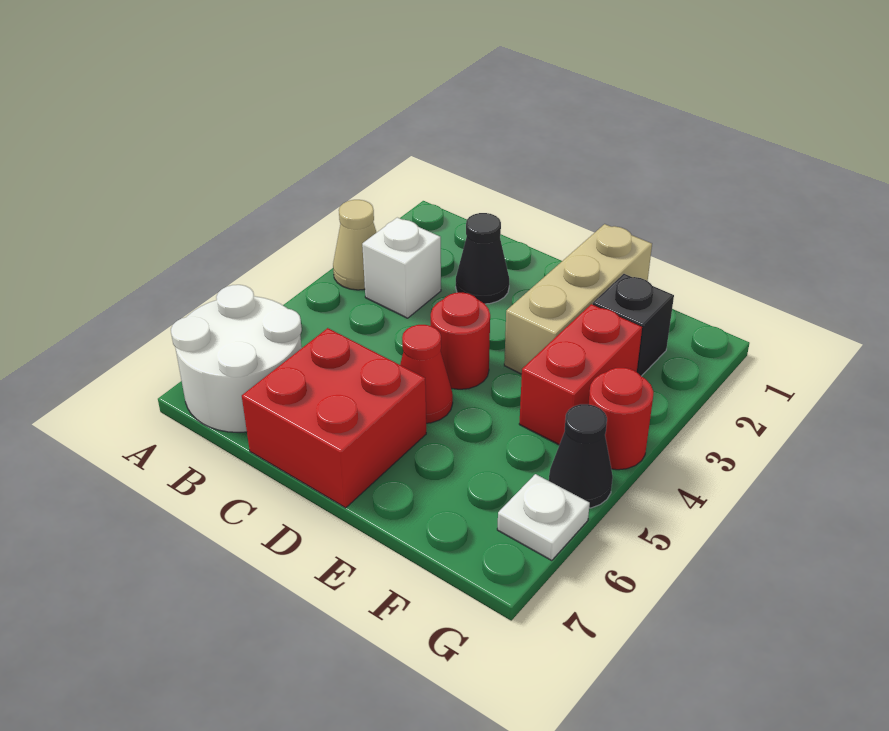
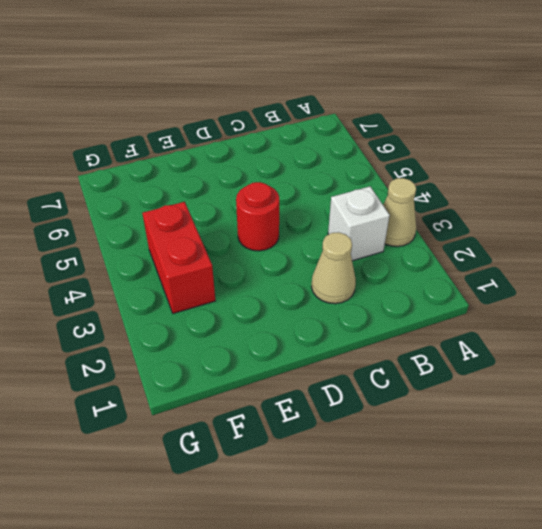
tan cone C2 level 1 -> black cone C2 level 1
none -> white round brick A6:B7 level 1
none -> red brick C6:D7 level 1
none -> red cone D5 level 1

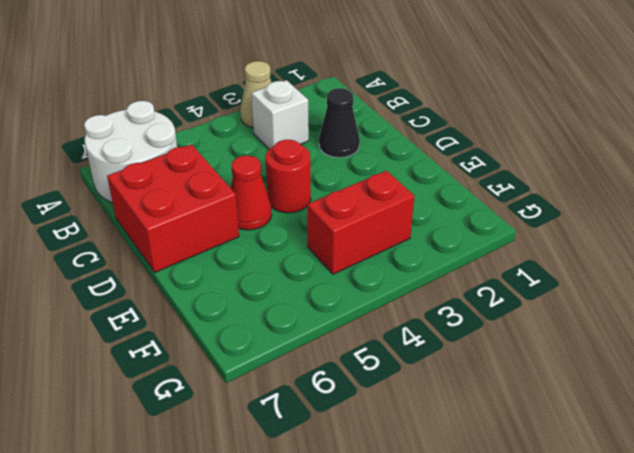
none -> tan brick E1:E3 level 1
none -> black brick F2 level 1
none -> red round brick G4 level 1

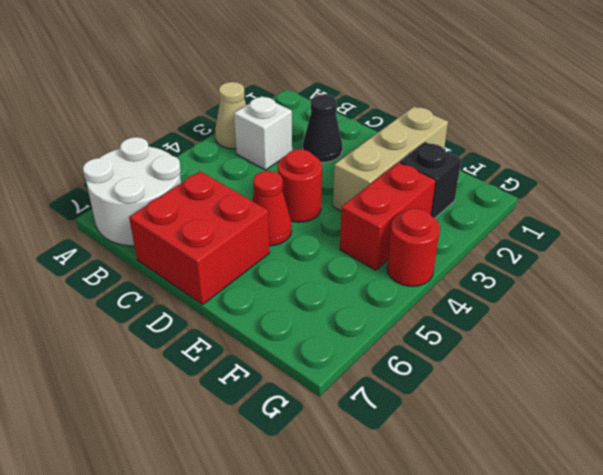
none -> black cone G5 level 1
none -> white plate G6 level 1

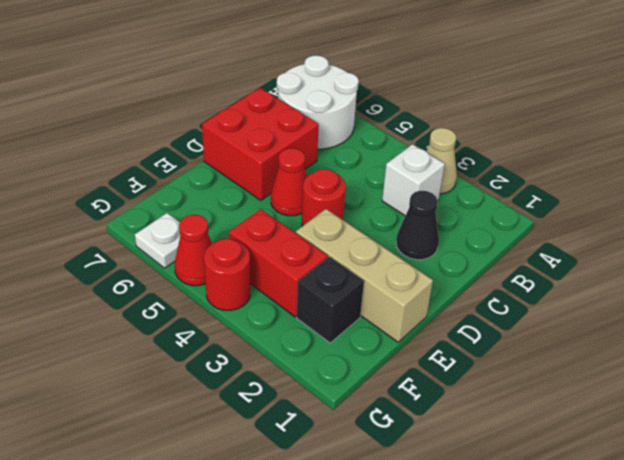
red cone G5 level 1 -> black cone G5 level 1

